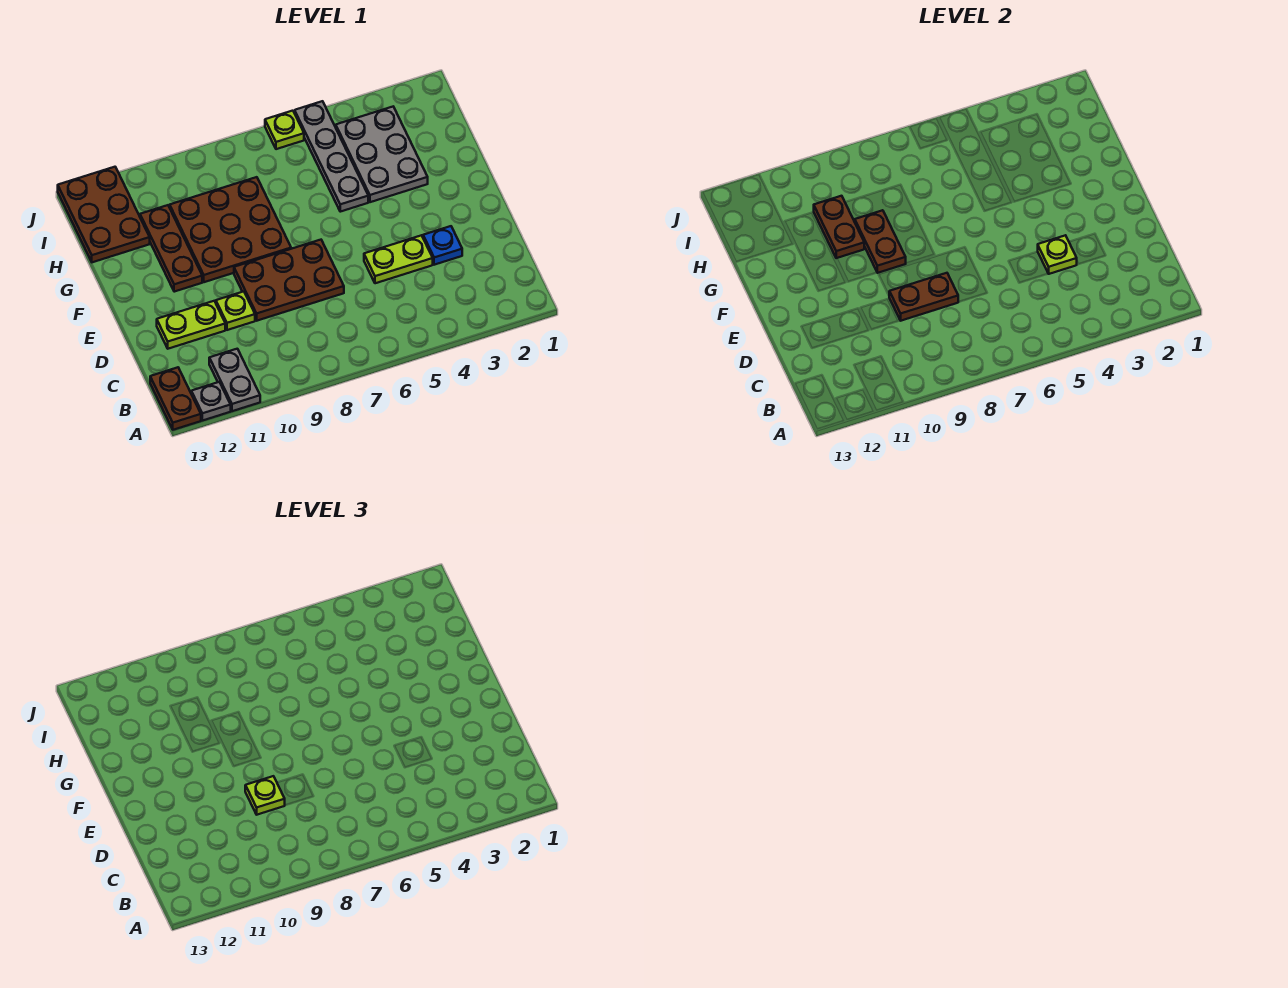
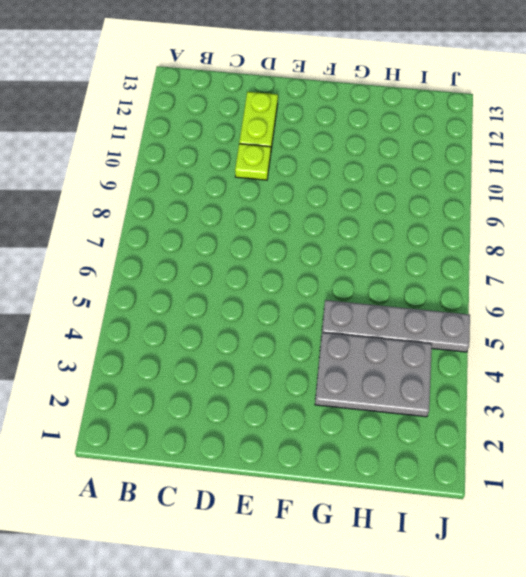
none -> grey plate A11:B11 level 1
none -> grey plate A12 level 1
none -> brown plate A13:B13 level 1

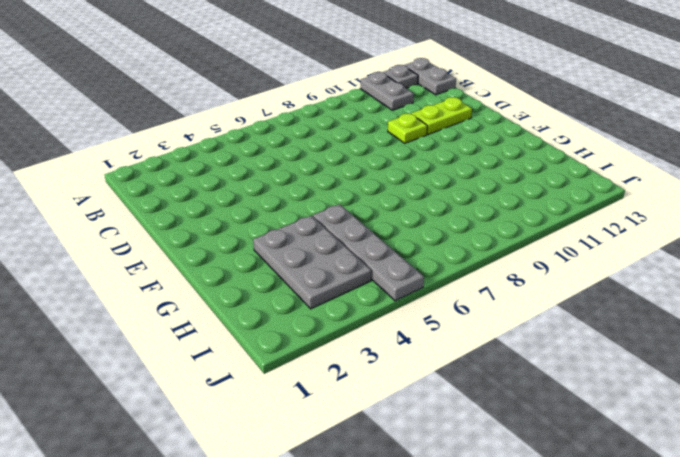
grey plate A13:B13 level 1 -> brown plate A13:B13 level 1
none -> blue plate D3 level 1
none -> lime plate D4:D5 level 1
none -> brown plate D7:E9 level 1

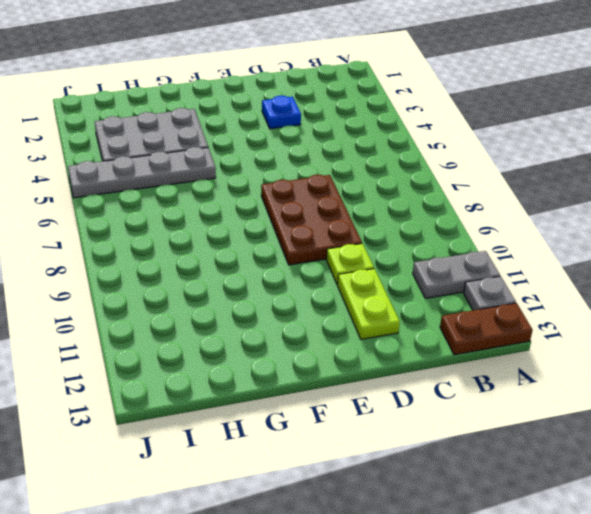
none -> lime plate D4:D5 level 1
none -> brown plate F8:H10 level 1
none -> brown plate F11:H11 level 1

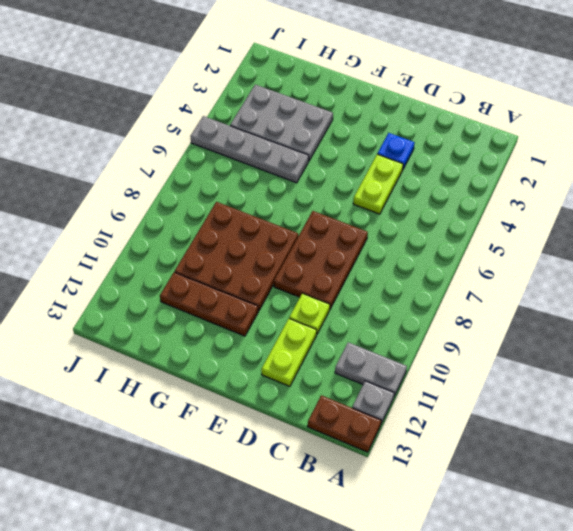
none -> brown plate H12:J13 level 1
none -> lime plate J6 level 1
none -> lime plate D4 level 2

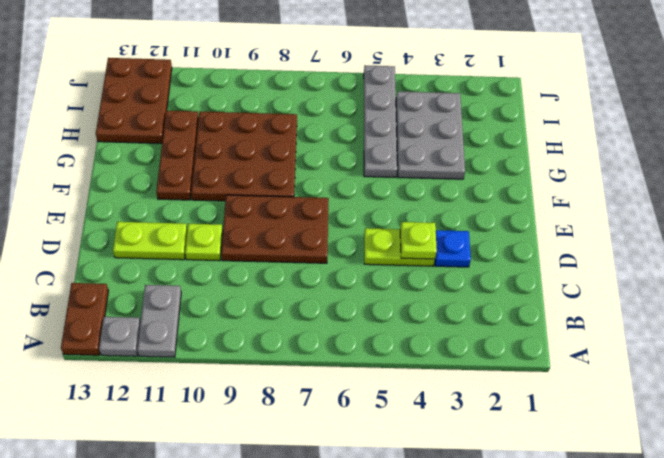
none -> lime plate J6 level 1
none -> brown plate D8:D9 level 2
none -> brown plate F9:G9 level 2

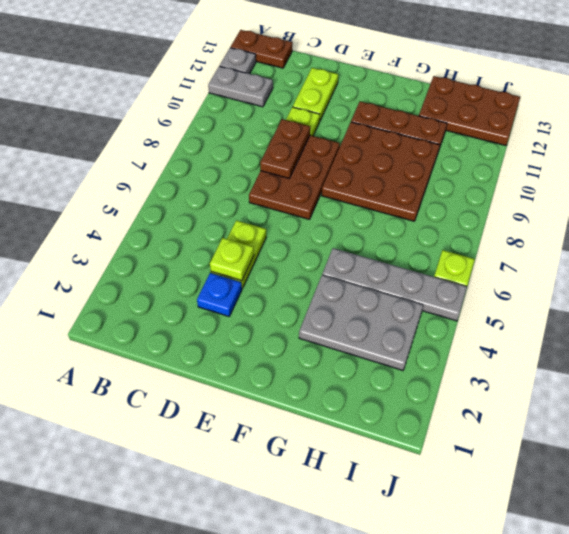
none -> brown plate F9:G9 level 2
none -> brown plate G10:H10 level 2
none -> lime plate D9 level 3

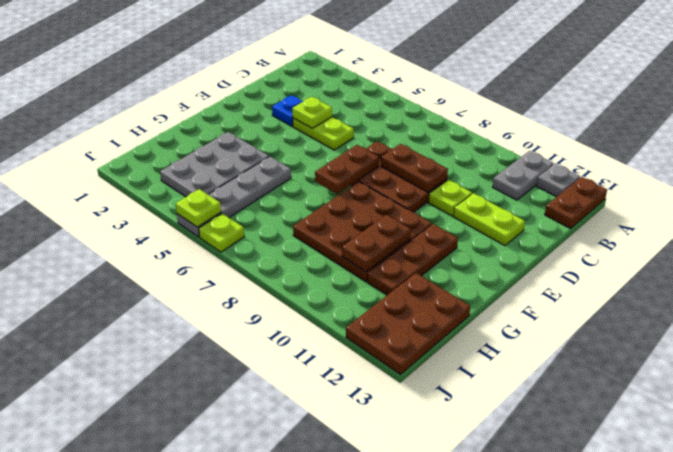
brown plate E7:F7 level 2 -> brown plate F9:G9 level 2
lime plate J5 level 2 -> lime plate D9 level 3

